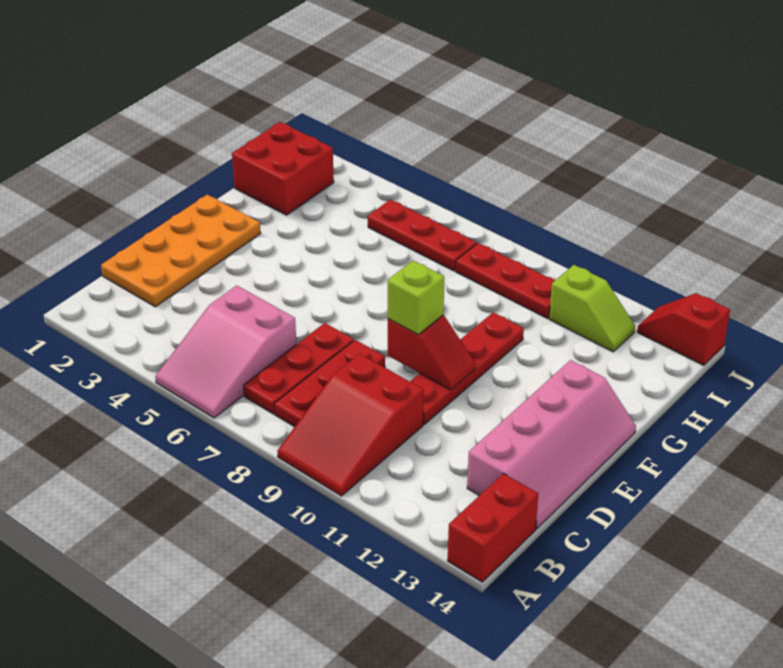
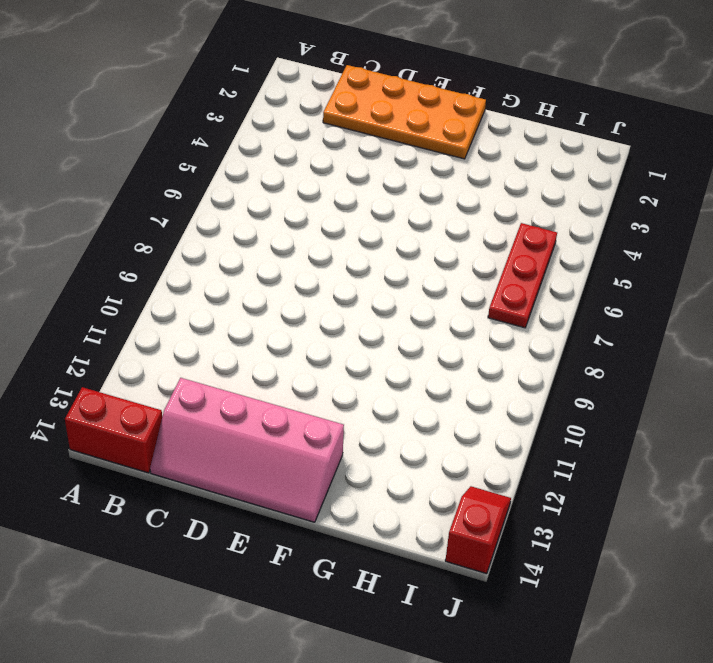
none -> pink slope A5:C6 level 1 top C
none -> red slope A9:C10 level 1 top C
none -> red plate B7:D7 level 1

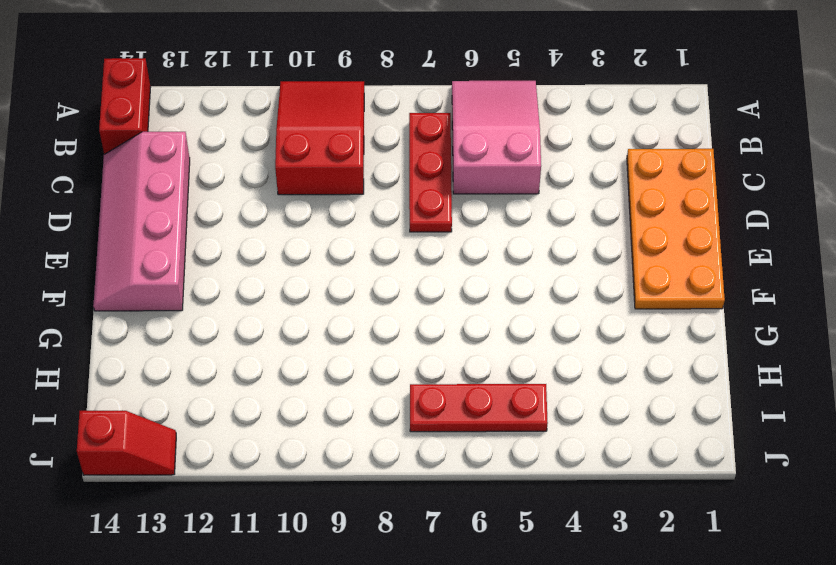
none -> red plate B8:D8 level 1
none -> red plate D10:G10 level 1
none -> red brick H1:I2 level 1

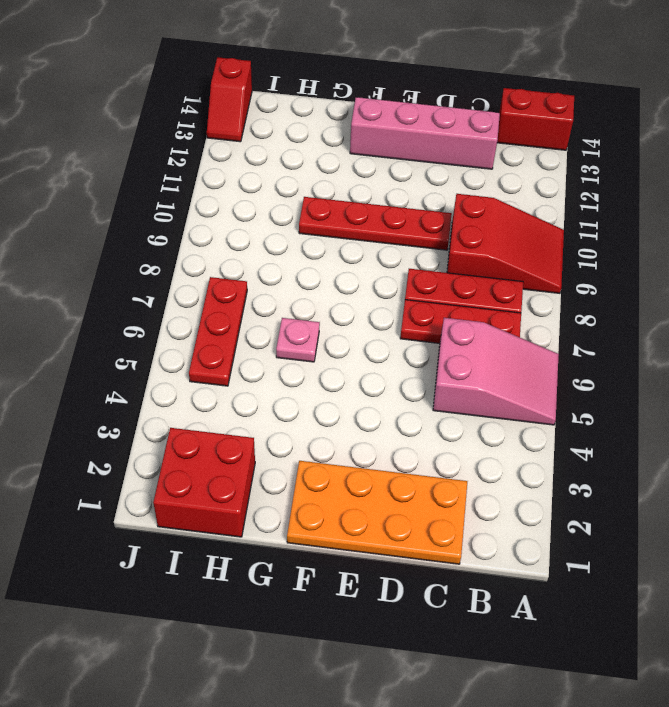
pink plate G6 level 1 -> none
none -> red plate I8:I10 level 1
none -> lime slope I11:I12 level 1 top 11
none -> red slope E9:E10 level 2 top 9

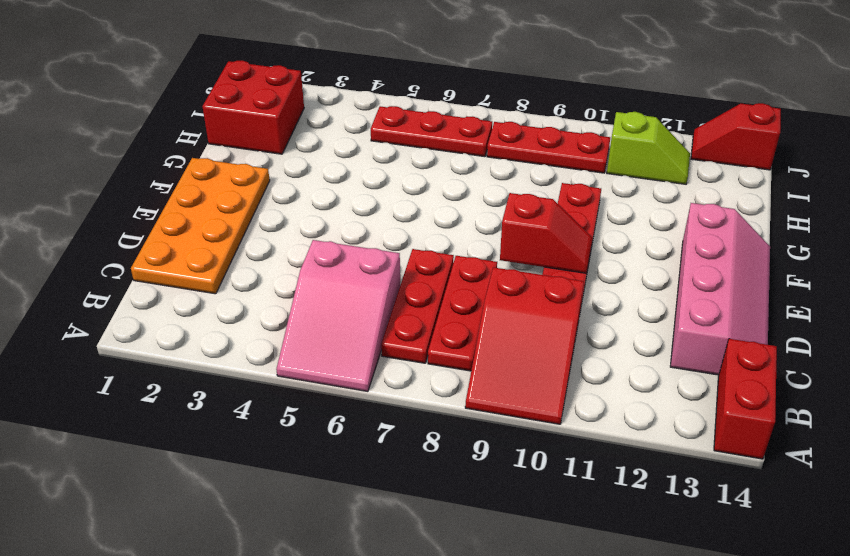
none -> lime brick E9 level 3

